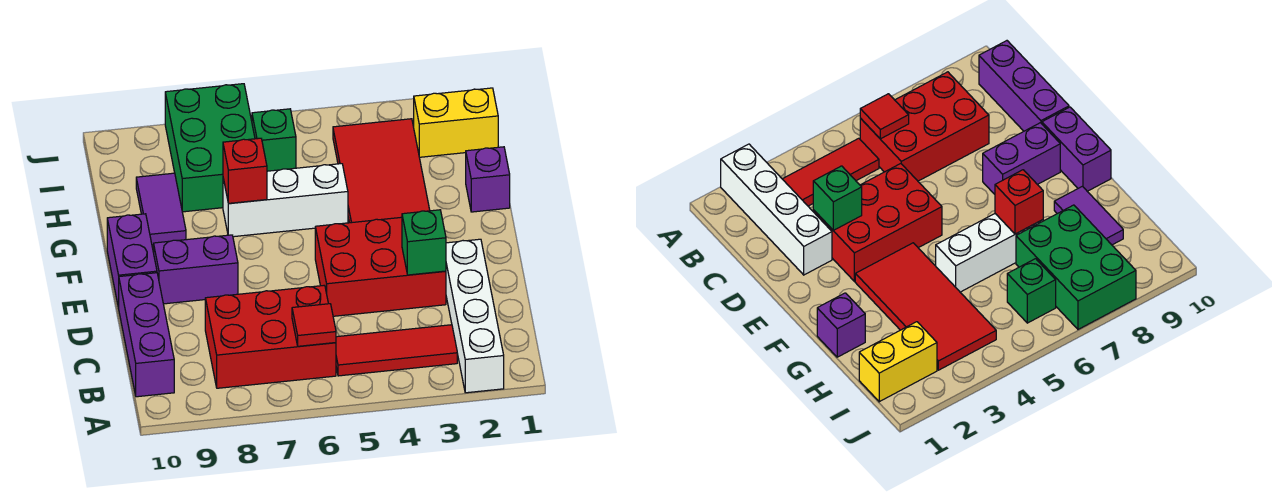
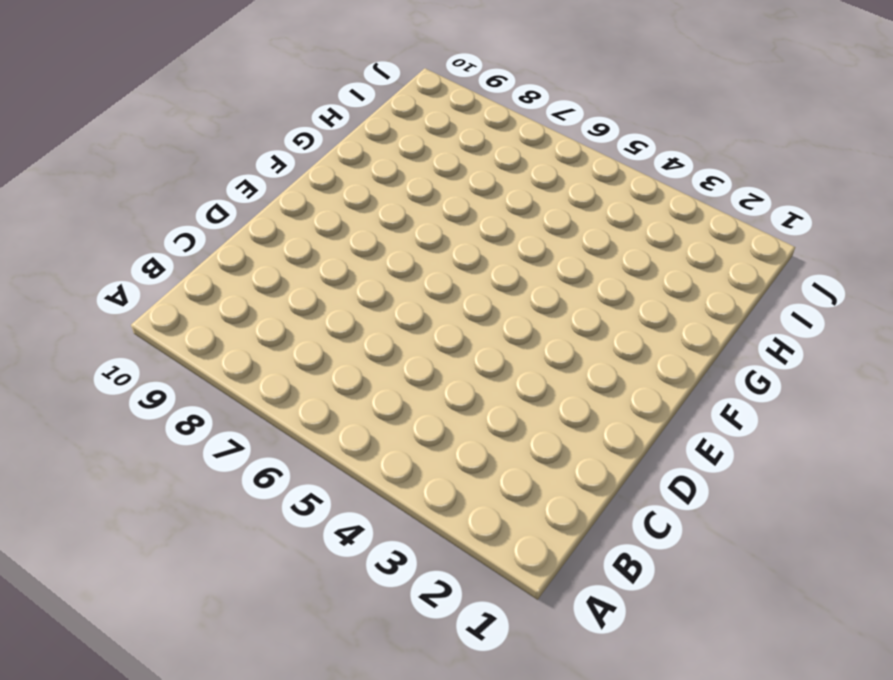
none -> white brick A2:D2 level 1
none -> red tile B3:B5 level 1
none -> red brick B6:C8 level 1

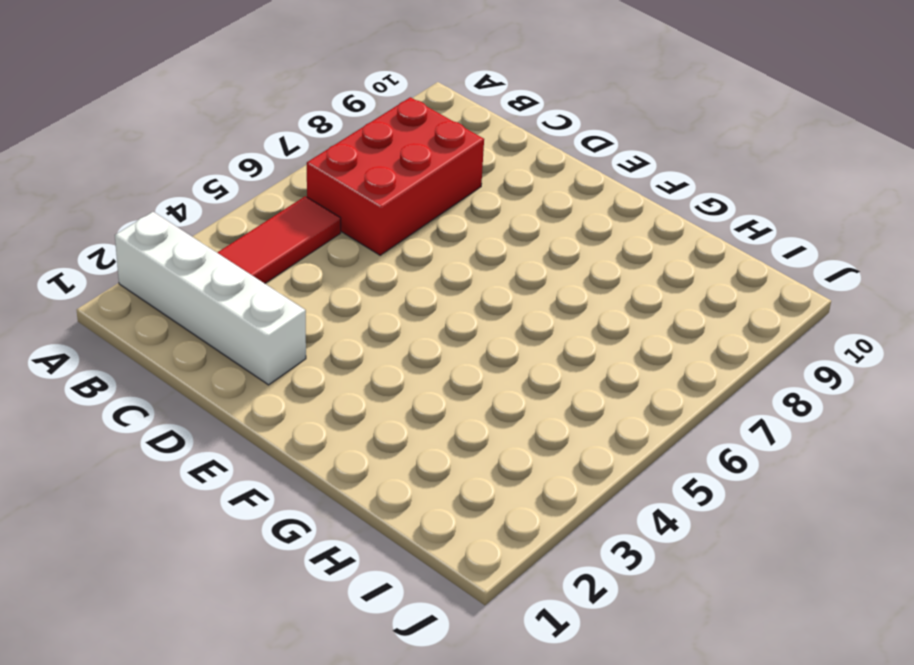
none -> purple brick B10:D10 level 1
none -> red brick D3:E5 level 1
none -> purple brick E8:E9 level 1

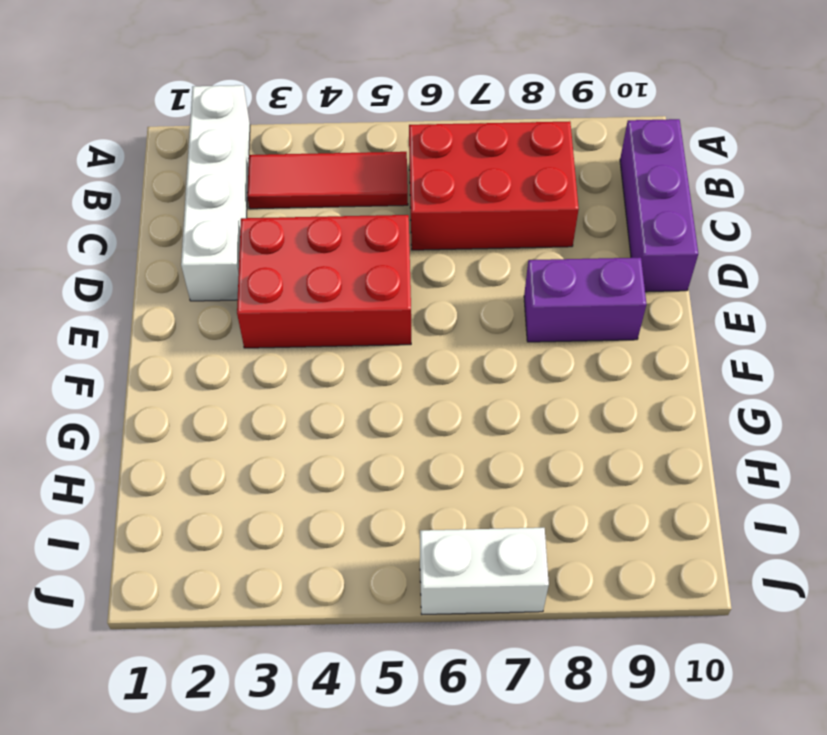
white brick J6:J7 level 1 -> green brick H7:J8 level 1
none -> purple brick E10:F10 level 1
none -> red tile F3:I4 level 1
none -> purple brick G1 level 1

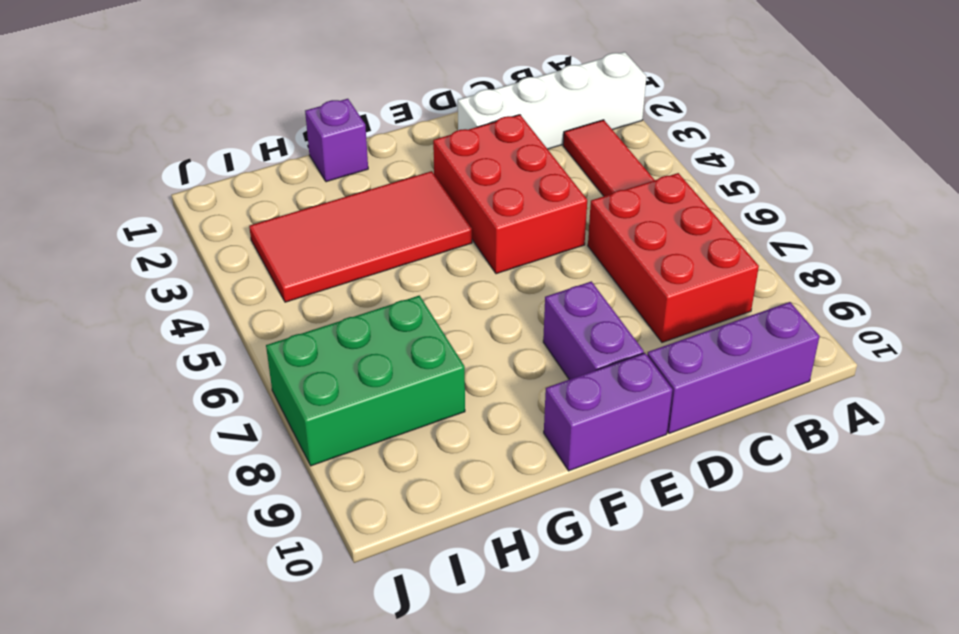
none -> white brick G5:G7 level 1
none -> purple tile G9:H9 level 1
none -> yellow brick I1:I2 level 1

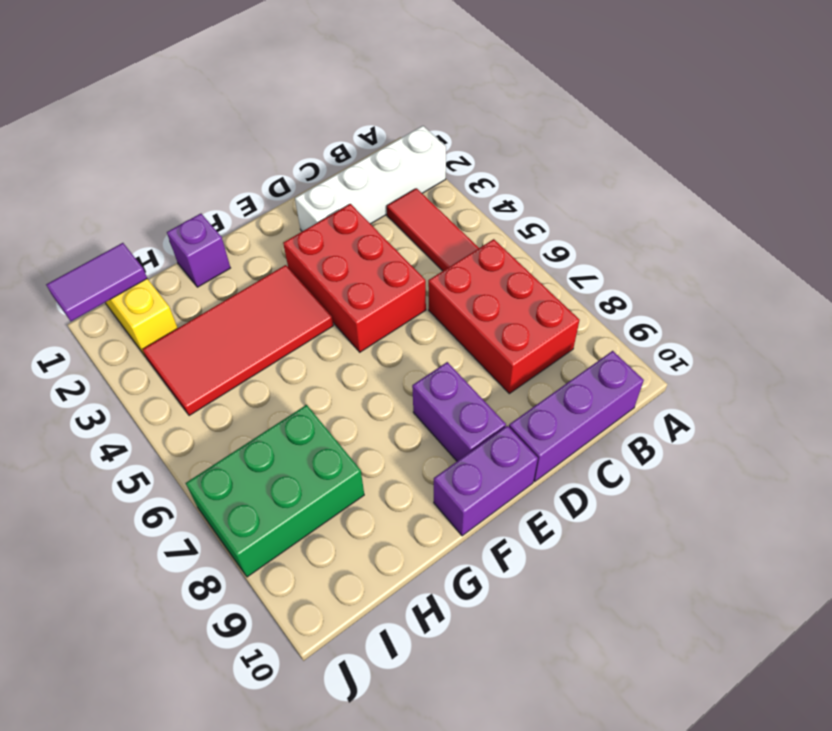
purple tile I1:J1 level 2 -> purple tile G9:H9 level 1
none -> white brick G5:G7 level 1
none -> green brick I6 level 1
none -> red tile B6 level 2

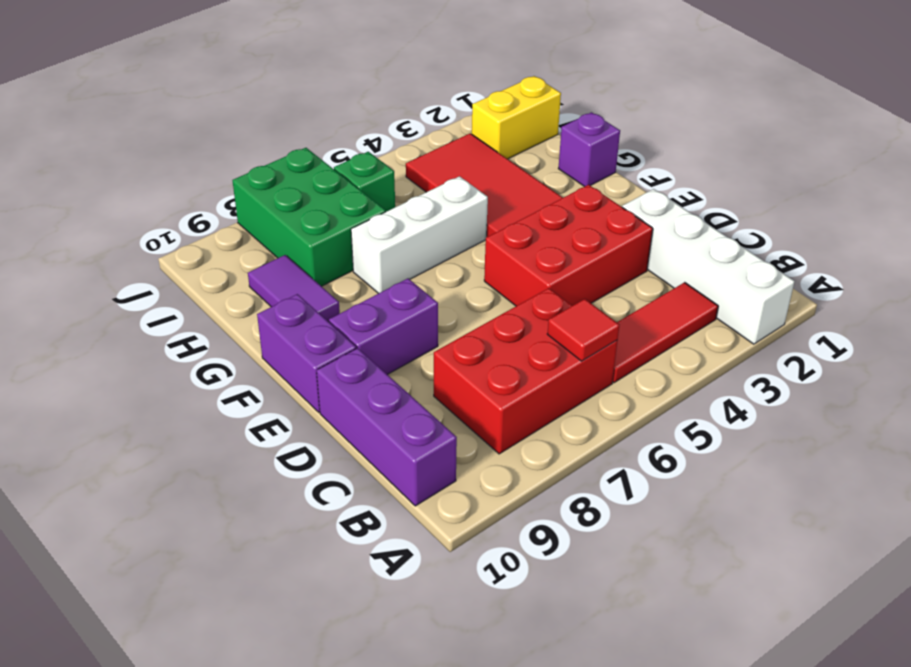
none -> green brick D3 level 2
none -> red brick G7 level 2

